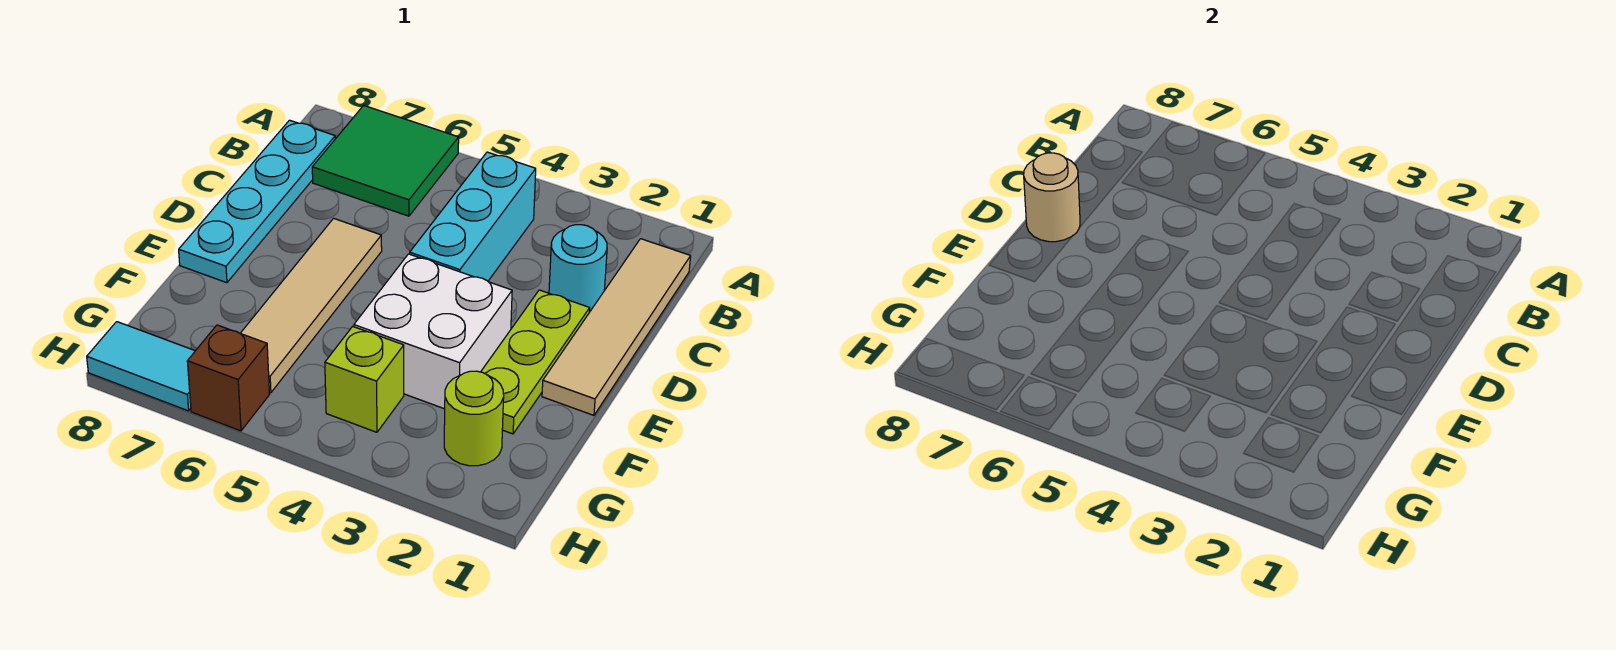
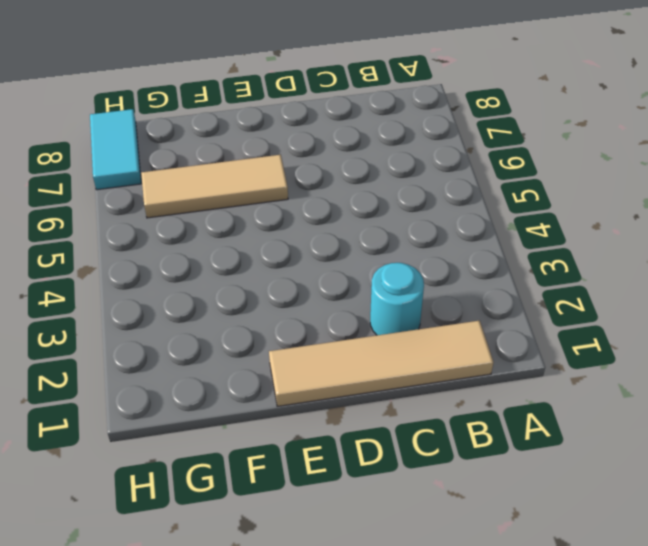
tan tile E6:G6 level 1 -> tan tile D6:G6 level 1
none -> green tile A6:B7 level 1
none -> cyan brick B4:D4 level 1
none -> cyan plate B8:E8 level 1

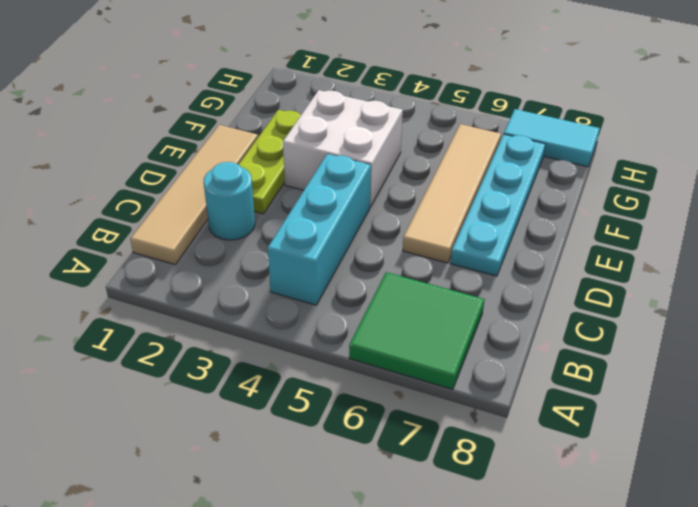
cyan plate D7:G7 level 1 -> cyan plate B8:E8 level 1
none -> lime round brick G2 level 1
none -> lime brick G4 level 1
none -> brown brick H6 level 1

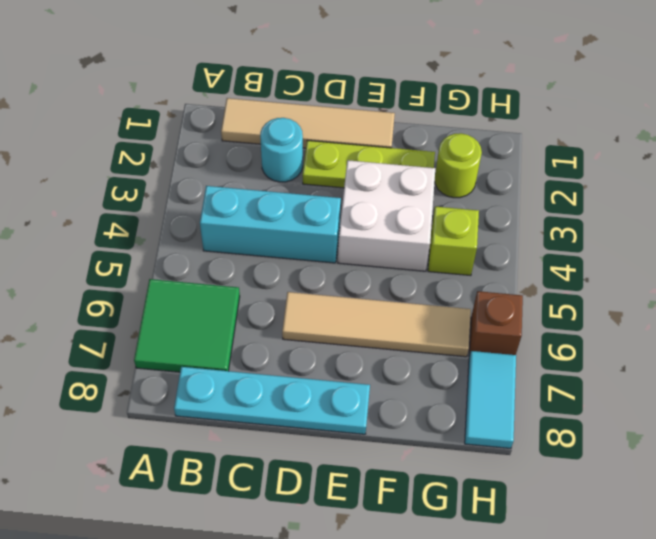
none -> tan round brick D8 level 2

